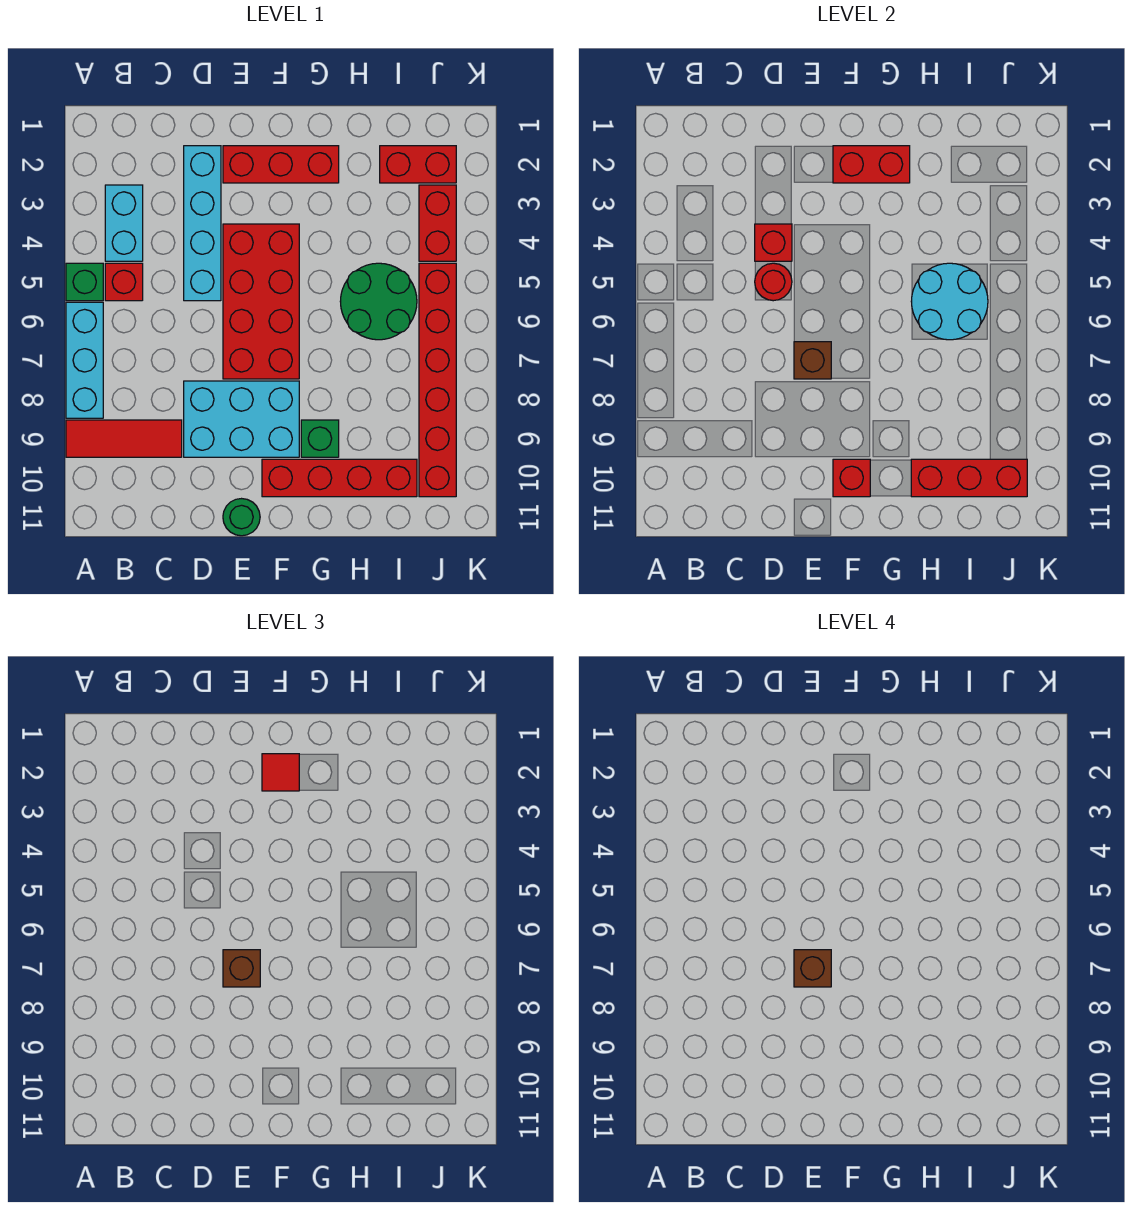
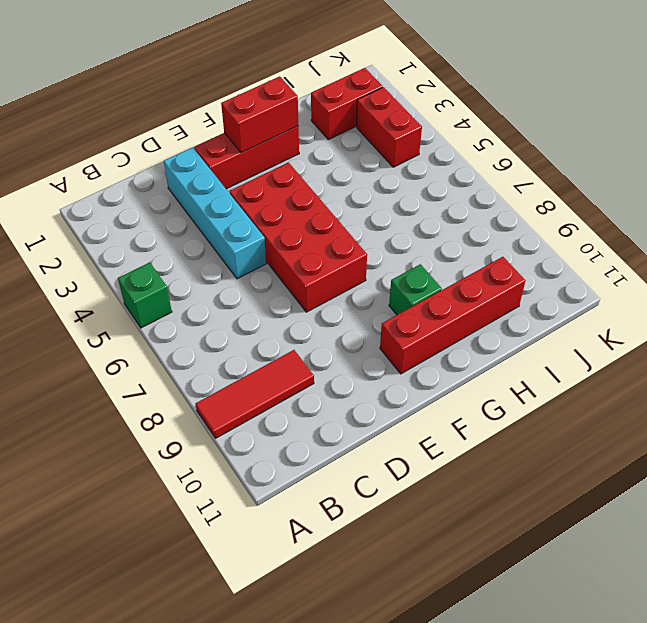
none -> cyan brick A6:A8 level 1
none -> cyan brick B3:B4 level 1
none -> red brick B5 level 1

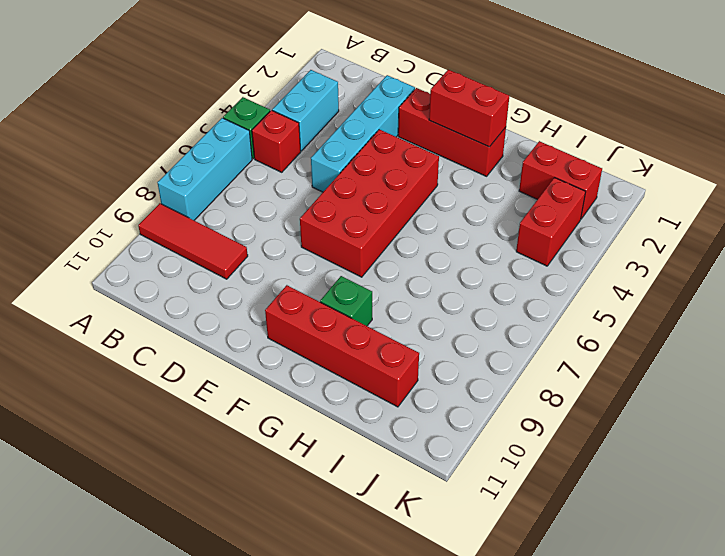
none -> cyan brick D8:F9 level 1
none -> green round brick E11 level 1
none -> green round brick H5:I6 level 1

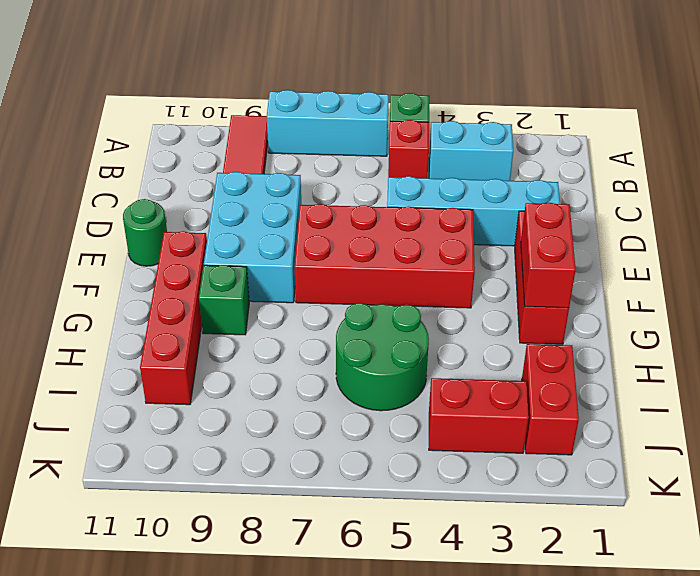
none -> red brick J5:J10 level 1
none -> red brick D4 level 2
none -> red round brick D5 level 2

